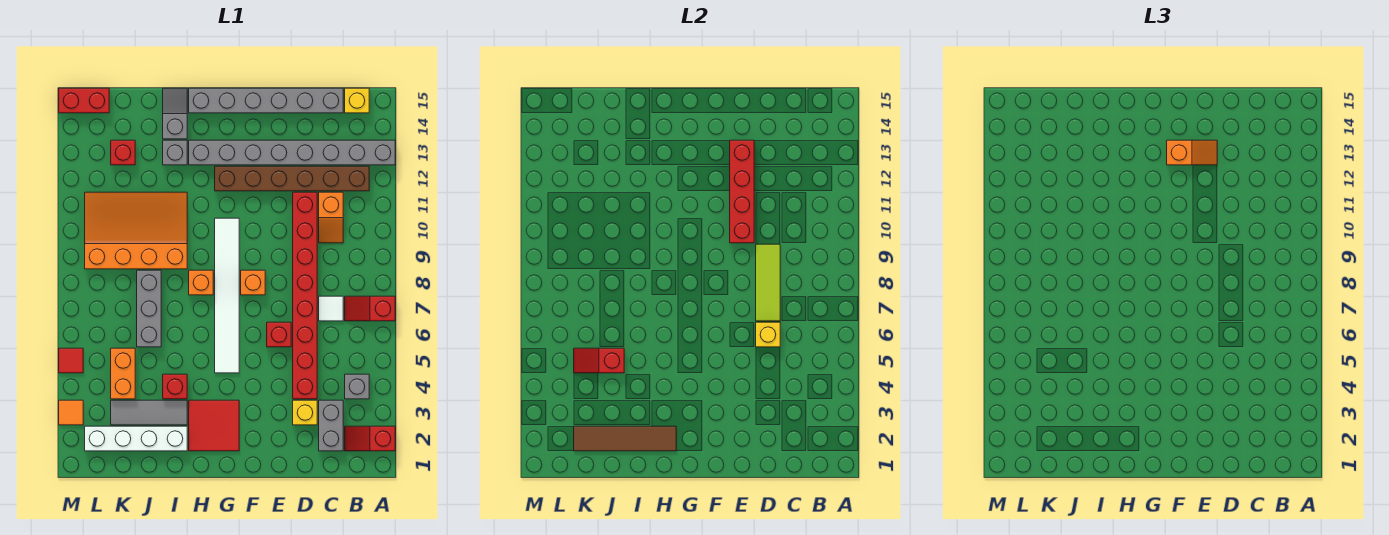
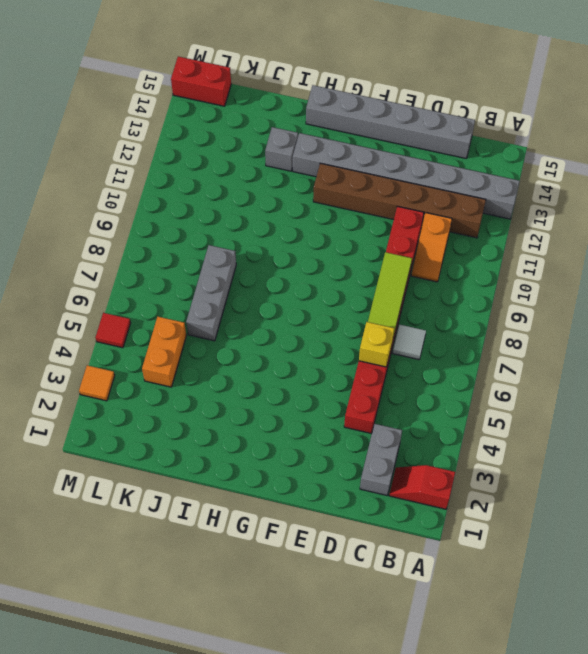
none -> red slope A7:B7 level 1 top A
none -> grey brick B4 level 1
none -> yellow brick B15 level 1
none -> yellow brick D3 level 1

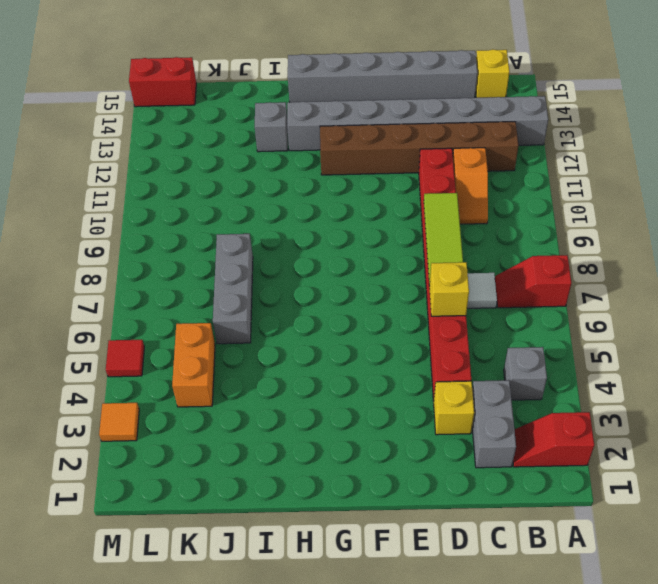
none -> red brick E6 level 1
none -> orange brick F8 level 1
none -> red tile G2:H3 level 1
none -> white tile G5:G10 level 1

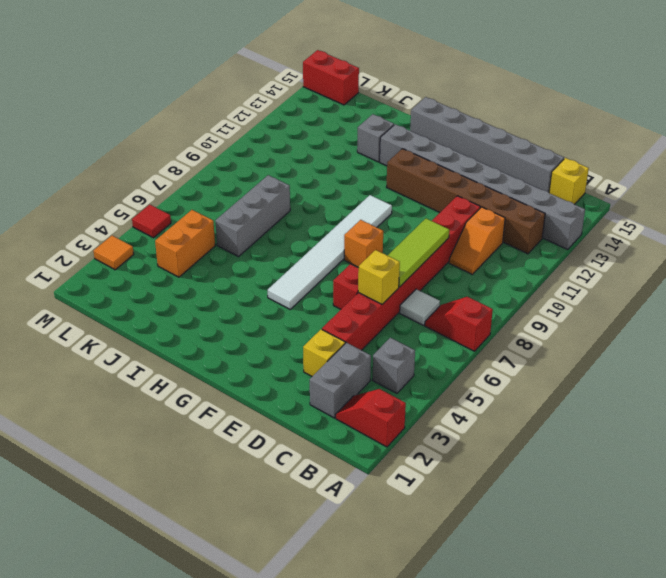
none -> red tile G2:H3 level 1
none -> orange brick H8 level 1
none -> white brick I2:L2 level 1
none -> grey tile I3:K3 level 1

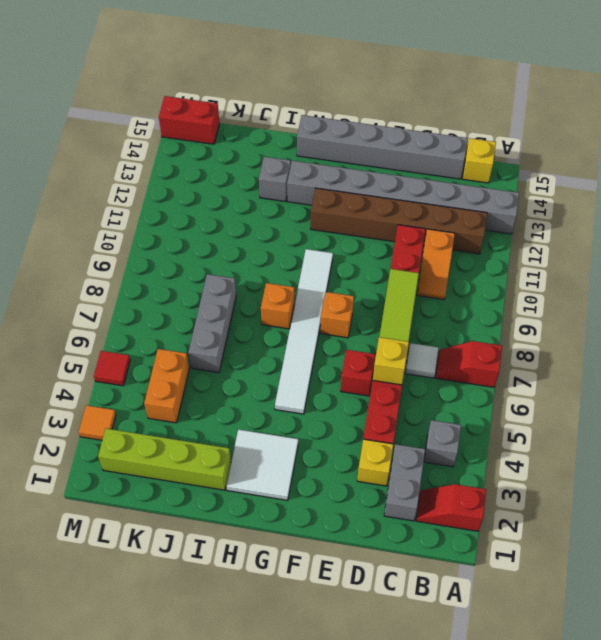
white tile G2:H3 level 1 -> red tile G2:H3 level 1
lime brick I2:L2 level 1 -> white brick I2:L2 level 1
none -> grey tile I3:K3 level 1
none -> red brick I4 level 1
none -> orange slope I9:L11 level 1 top 9
none -> grey slope I14:I15 level 1 top 14

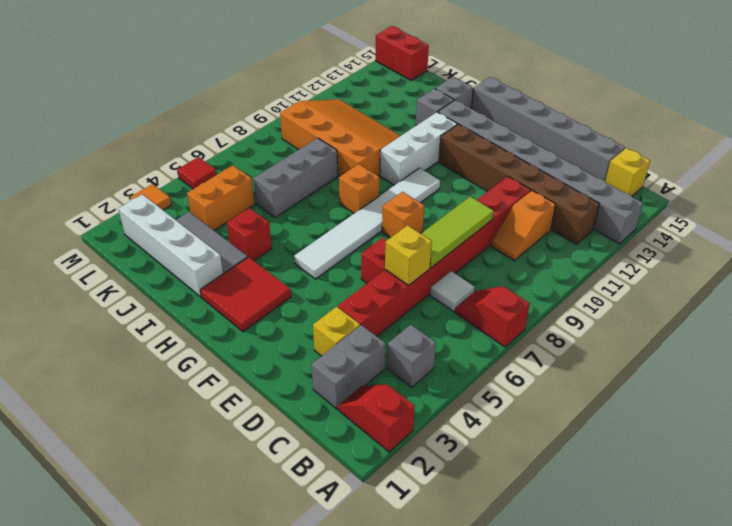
white brick H10:H12 level 1 -> none
none -> red brick K13 level 1
none -> red brick E10:E13 level 2
none -> brown tile H2:K2 level 2
none -> red slope J5:K5 level 2 top J

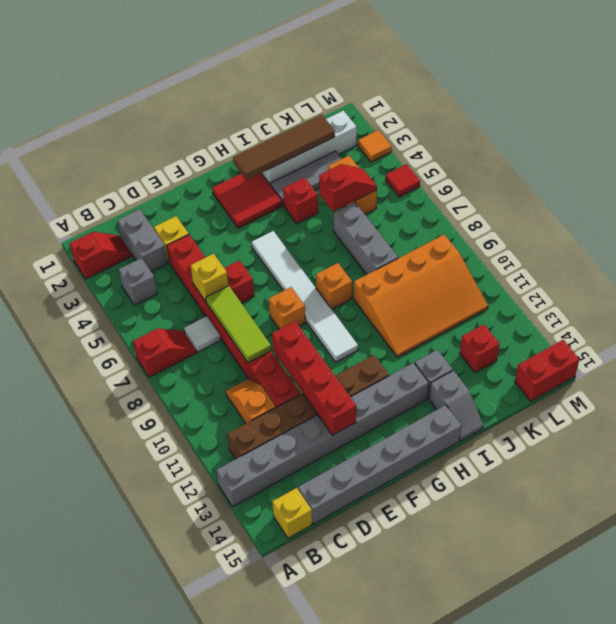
none -> orange slope E13:F13 level 3 top F

